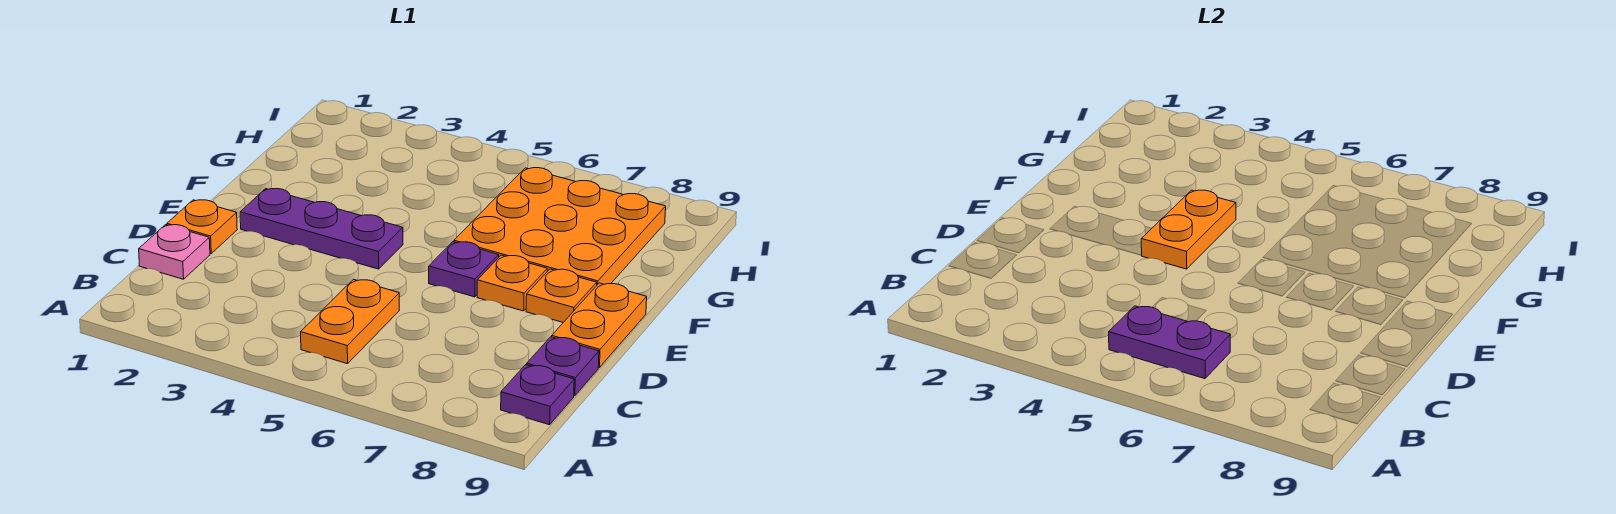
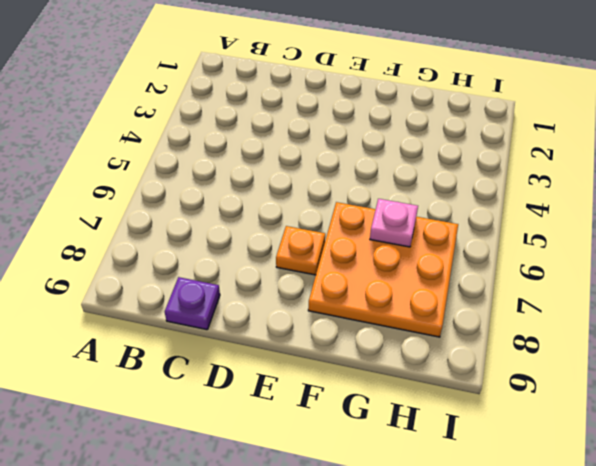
pink plate G6 level 2 -> pink plate C1 level 1
none -> orange plate B5:C5 level 1
none -> purple plate B9 level 1
none -> orange plate D1 level 1

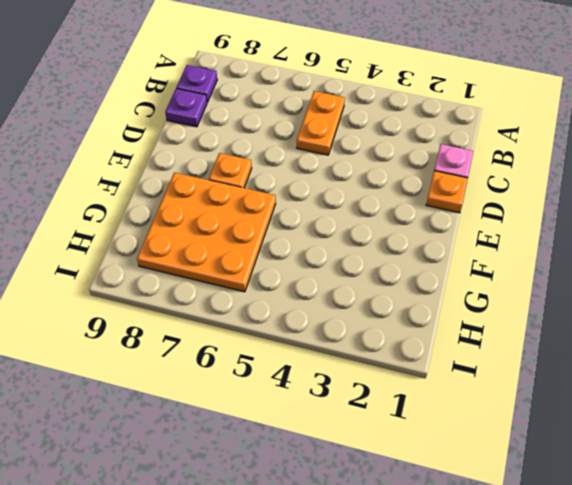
none -> orange plate D9:E9 level 1
none -> purple plate E2:E4 level 1
none -> purple plate E6 level 1

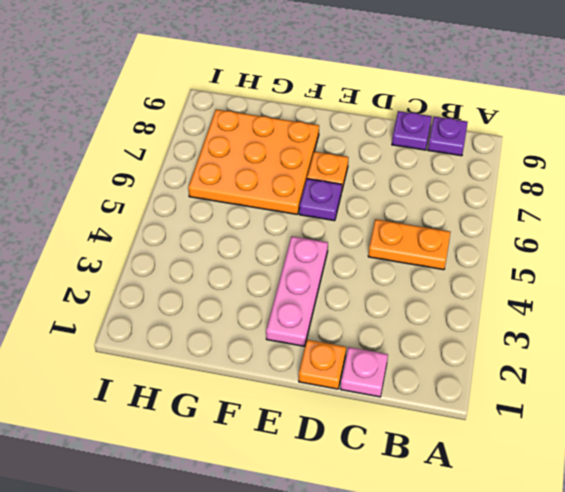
pink plate E2:E4 level 1 -> purple plate E2:E4 level 1
none -> orange plate D9:E9 level 1
none -> orange plate E8 level 1
none -> purple plate B5:B6 level 2

